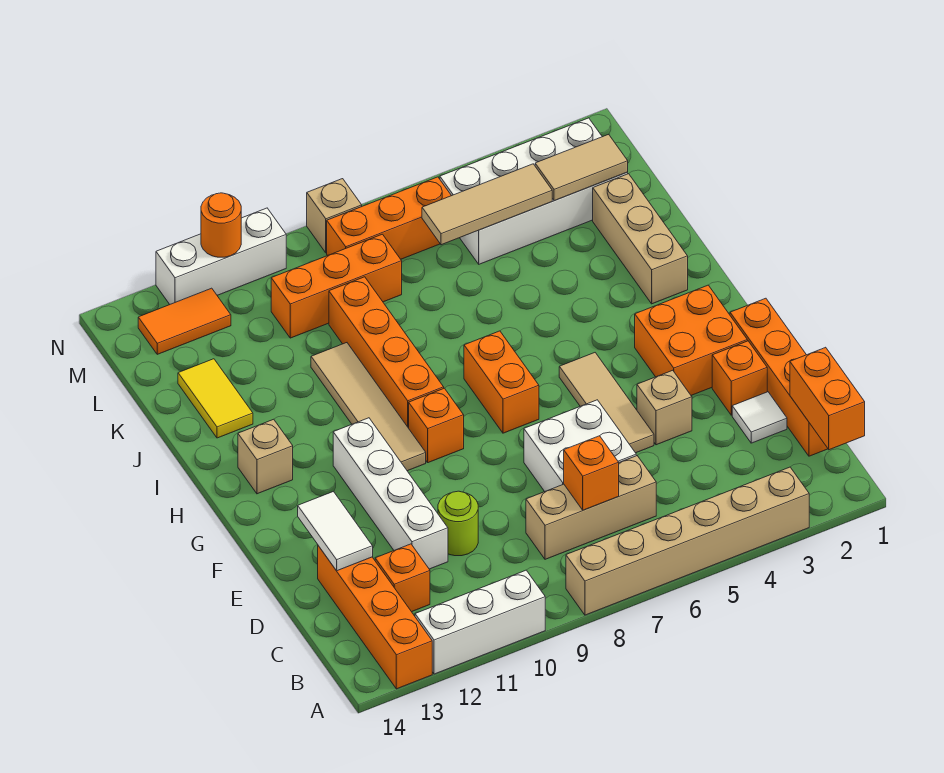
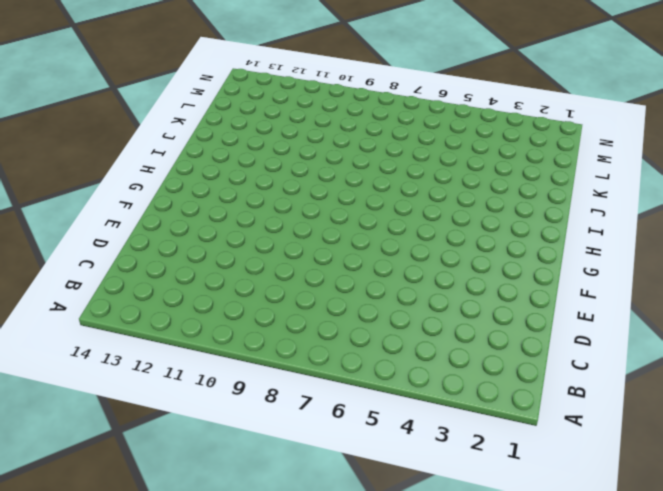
none -> tan brick A3:A8 level 1
none -> white brick A10:A12 level 1
none -> orange brick A13:D13 level 1
none -> orange brick C1:F1 level 1

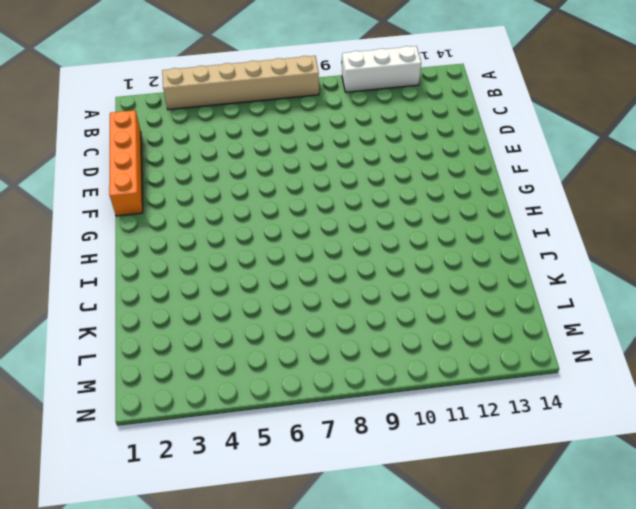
none -> orange brick A13:D13 level 1
none -> tan brick C6:C8 level 1
none -> orange brick C12 level 1
none -> white tile D2 level 1

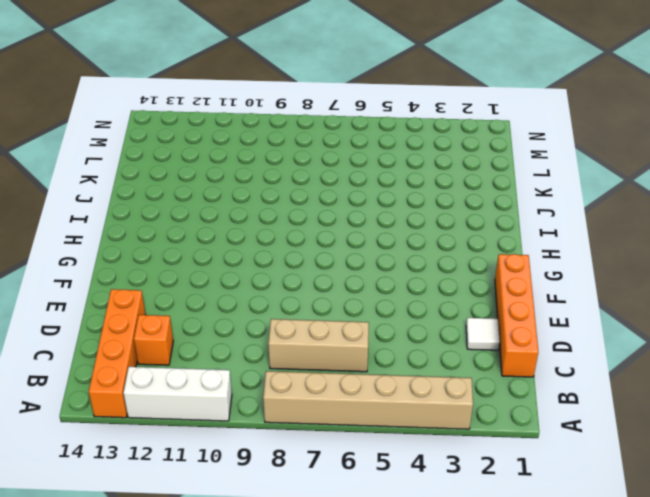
none -> white brick D6:E7 level 1
none -> lime round brick D10 level 1
none -> white brick D11:G11 level 1
none -> orange brick E2 level 1

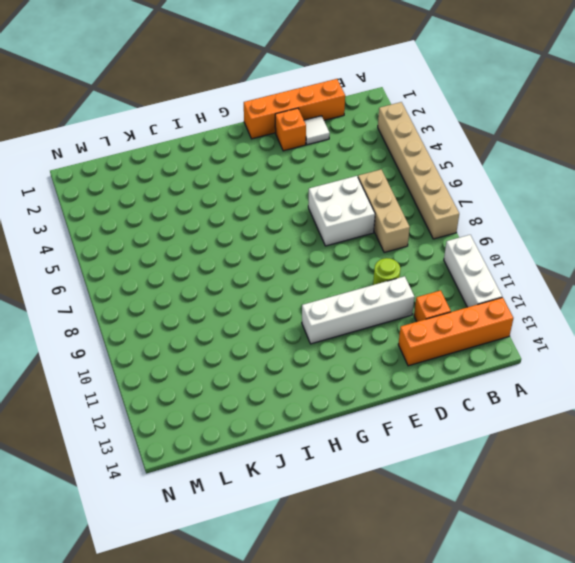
none -> tan brick E4 level 1
none -> tan tile E5:G5 level 1
none -> orange brick F2:G3 level 1
none -> orange brick G7:H7 level 1

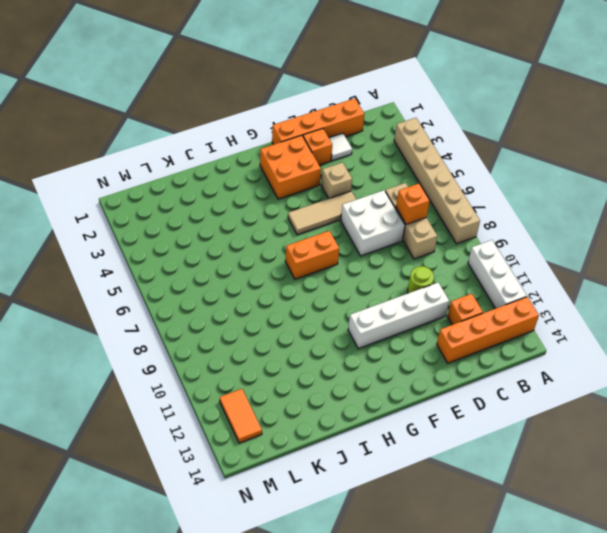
none -> orange brick G9 level 1
none -> tan tile G10:J10 level 1
none -> orange brick H9:K9 level 1
none -> tan brick H13 level 1

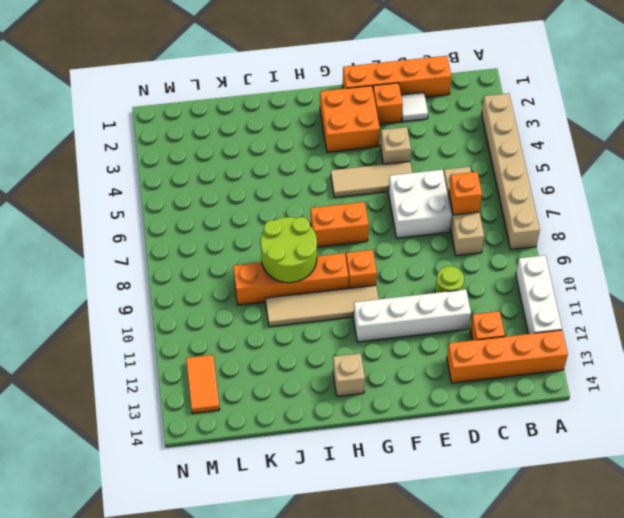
lime round brick I8:J9 level 2 -> none
none -> tan brick I2:K2 level 1
none -> yellow tile J13:K13 level 1
none -> white brick L2:M5 level 1
none -> orange brick L8:L10 level 1

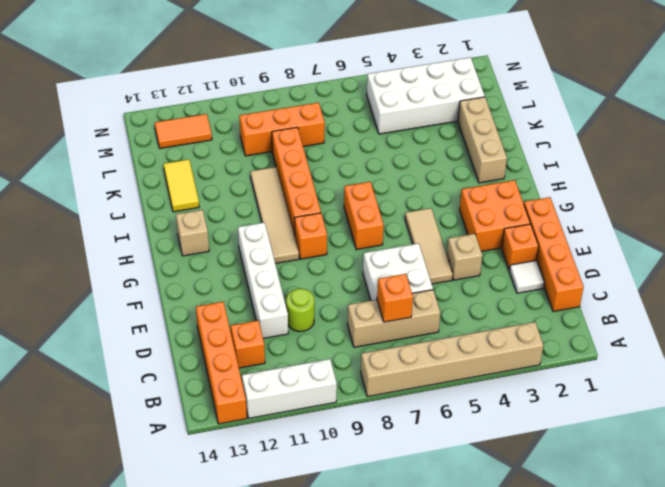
none -> orange brick M6:M8 level 1
none -> tan brick N8 level 1
none -> white brick N10:N12 level 1
none -> orange brick B1:C1 level 2

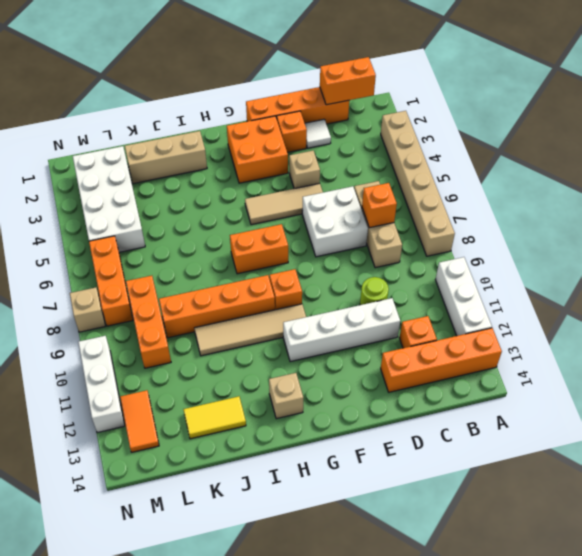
none -> white tile D13:E13 level 2
none -> tan tile L2:L3 level 2
none -> tan tile L4:L6 level 2
none -> orange round brick N11 level 2

